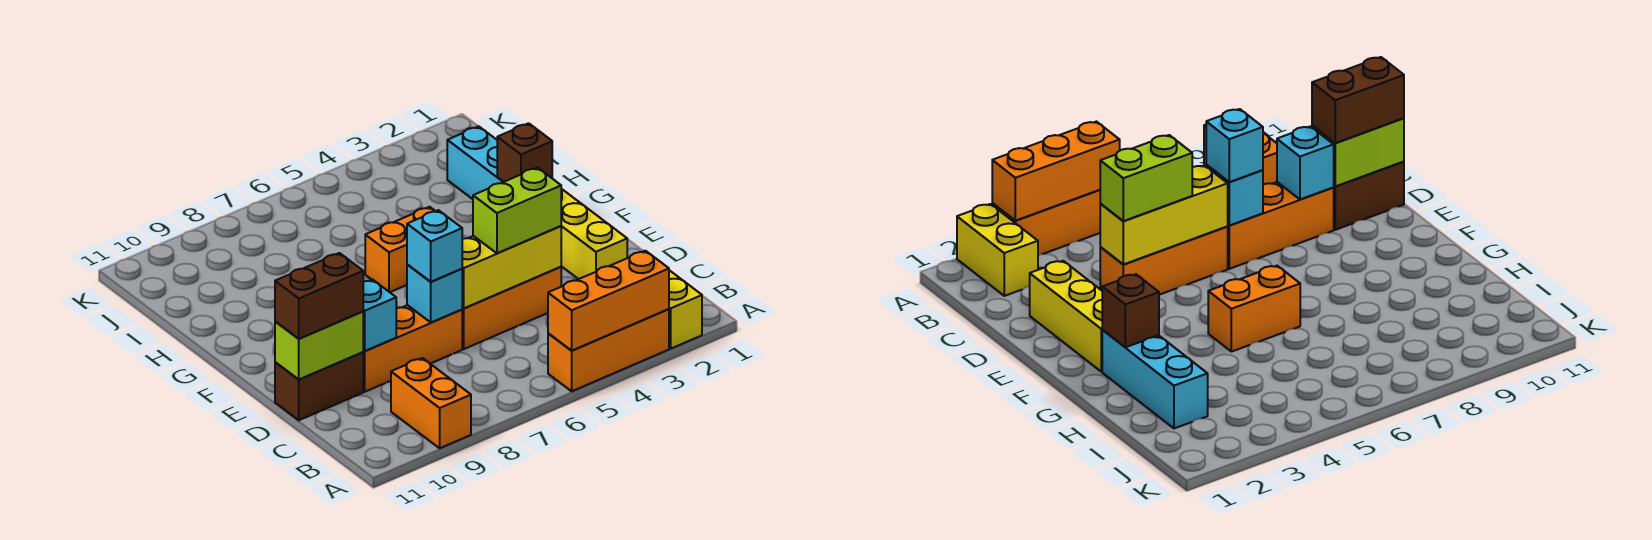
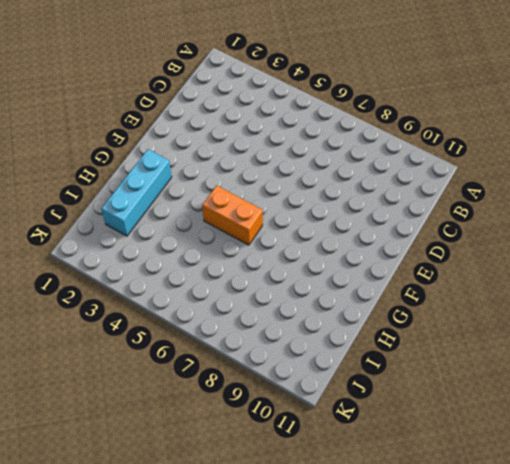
none -> yellow brick A2:B2 level 1
none -> orange brick A3:A5 level 1
none -> orange brick A9:B9 level 1

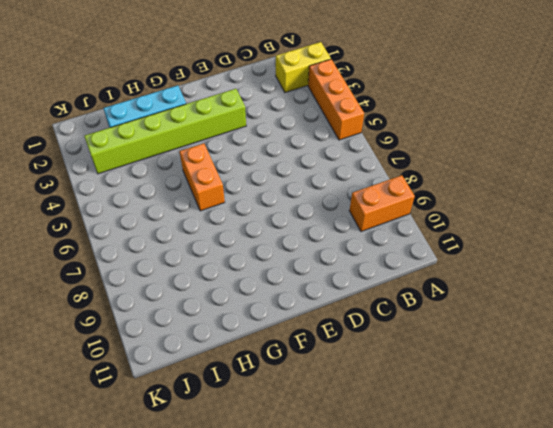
lime brick E3:J3 level 1 -> none
none -> yellow brick D2:F2 level 1
none -> orange brick D4:D6 level 1
none -> orange brick D7:D9 level 1

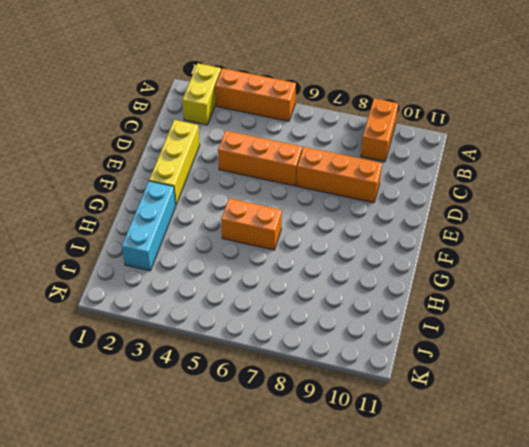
none -> brown brick D10:D11 level 1
none -> orange brick A3:A5 level 2
none -> yellow brick D4:D6 level 2

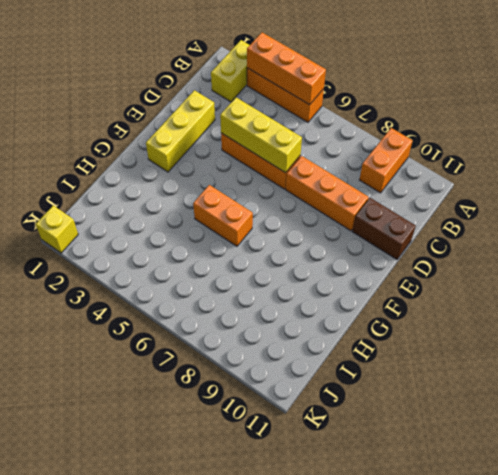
yellow brick K1 level 1 -> none
none -> cyan brick G2:I2 level 1
none -> cyan brick D7 level 2
none -> cyan brick D9 level 2

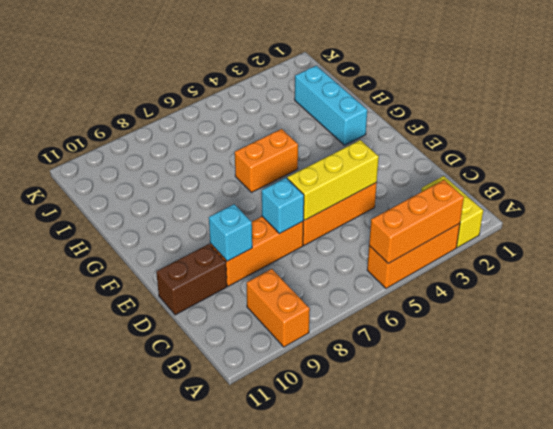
none -> yellow brick D2:F2 level 1
none -> lime brick D10:D11 level 2
none -> brown brick G2 level 2

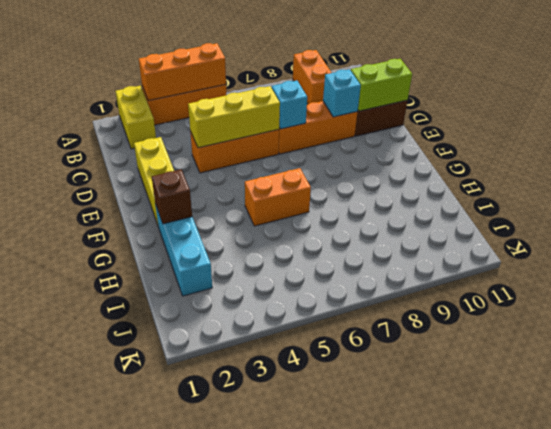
none -> lime brick D4:D5 level 3
none -> cyan brick D7 level 3
none -> brown brick D10:D11 level 3

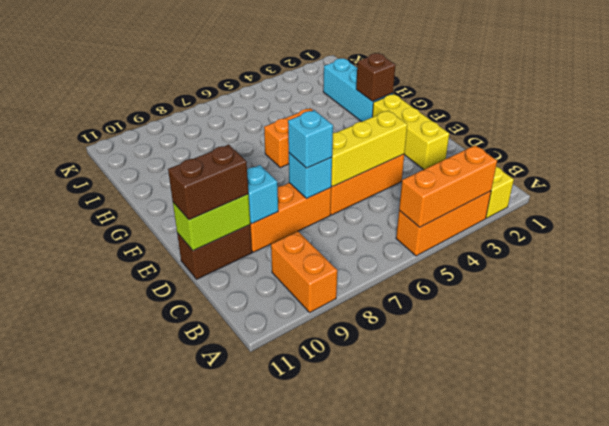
none -> lime brick D4:D5 level 3

